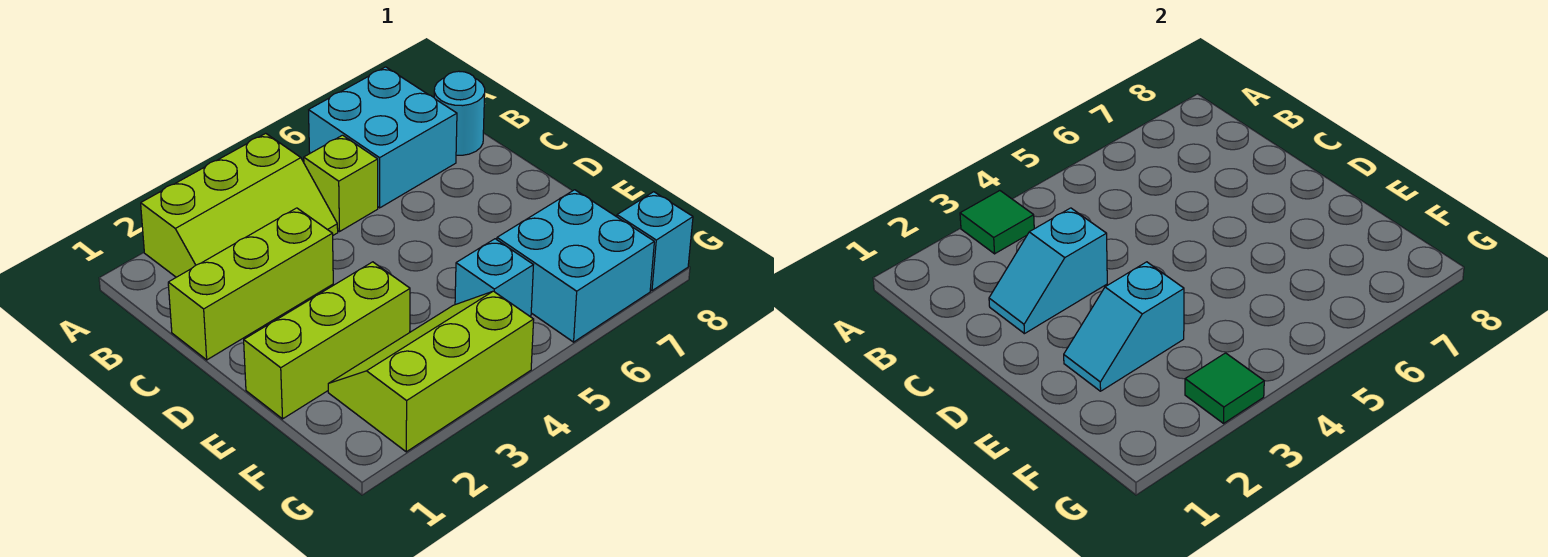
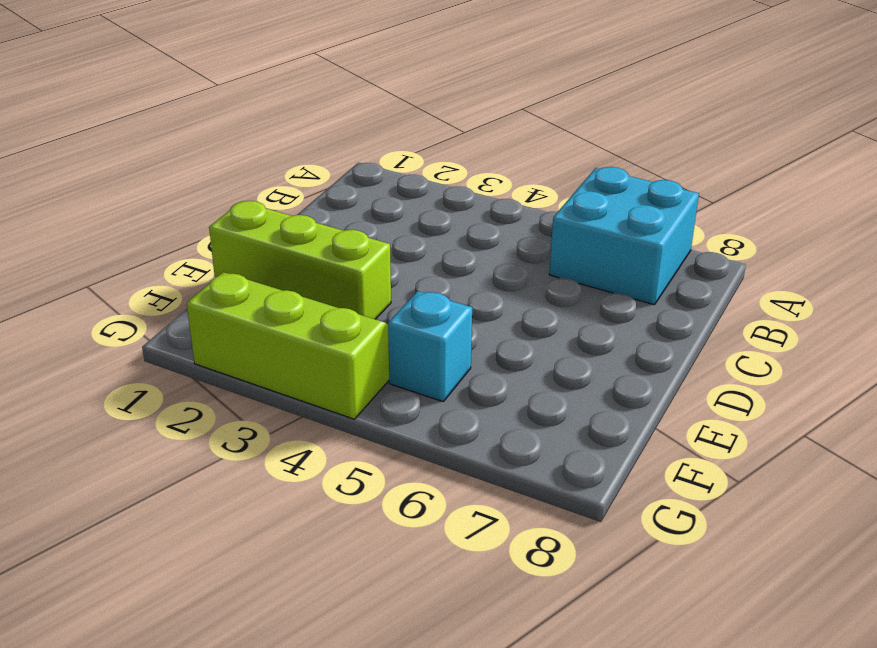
none -> lime slope A2:B4 level 1 top A
none -> lime brick B5 level 1
none -> cyan round brick B8 level 1

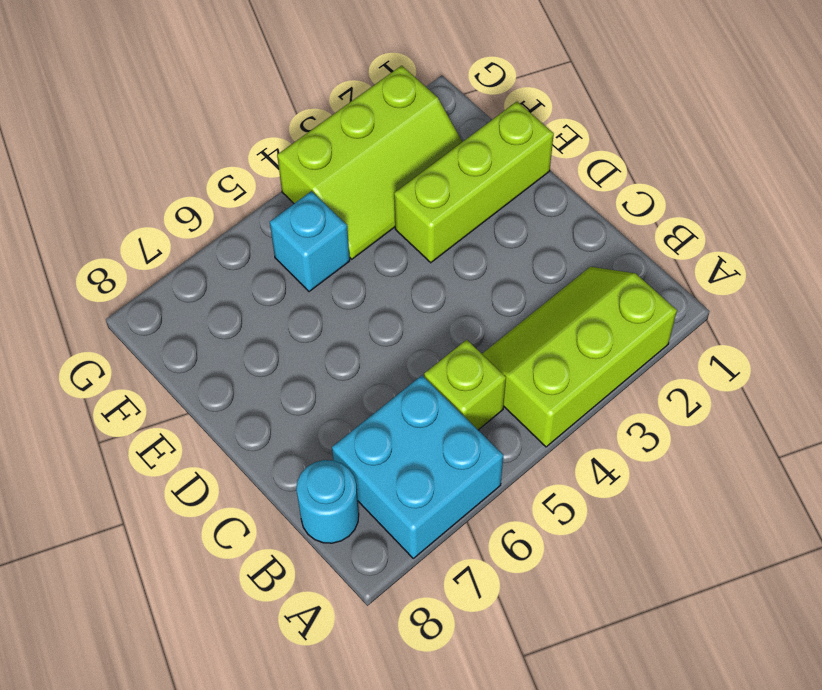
none -> lime brick C1:C3 level 1
none -> cyan brick F6:G7 level 1
none -> cyan brick G8 level 1

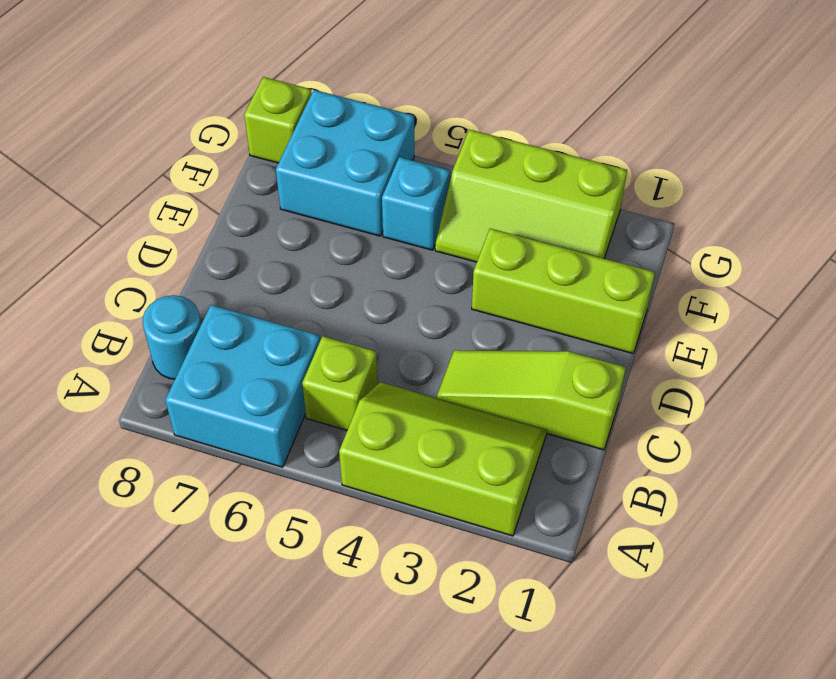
lime slope C1:C3 level 1 top 1 -> lime brick C1:C3 level 1
lime brick G8 level 1 -> cyan brick G8 level 1
none -> green tile A3 level 2
none -> cyan slope C2:C3 level 2 top 3
none -> cyan slope E2:E3 level 2 top 3

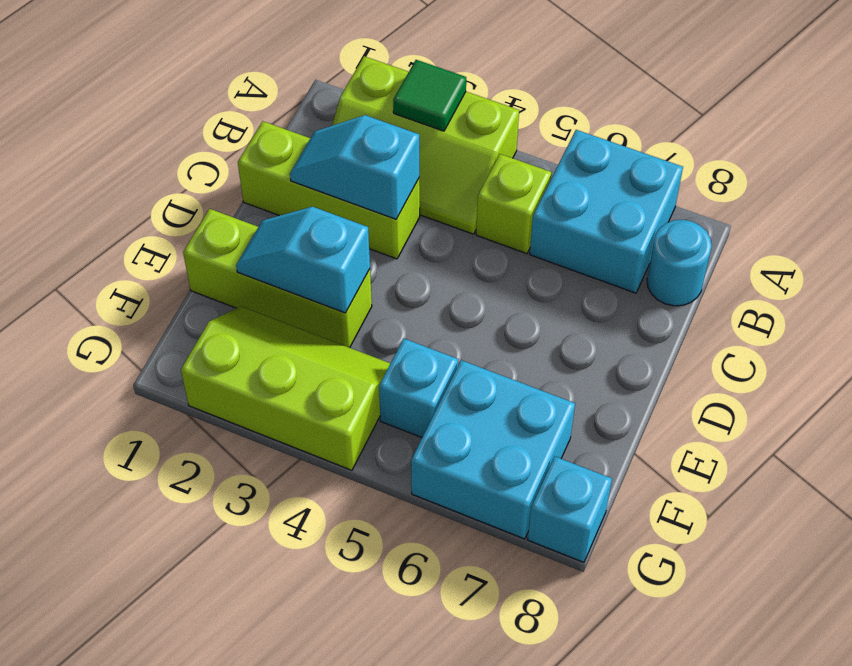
none -> green tile G3 level 2

